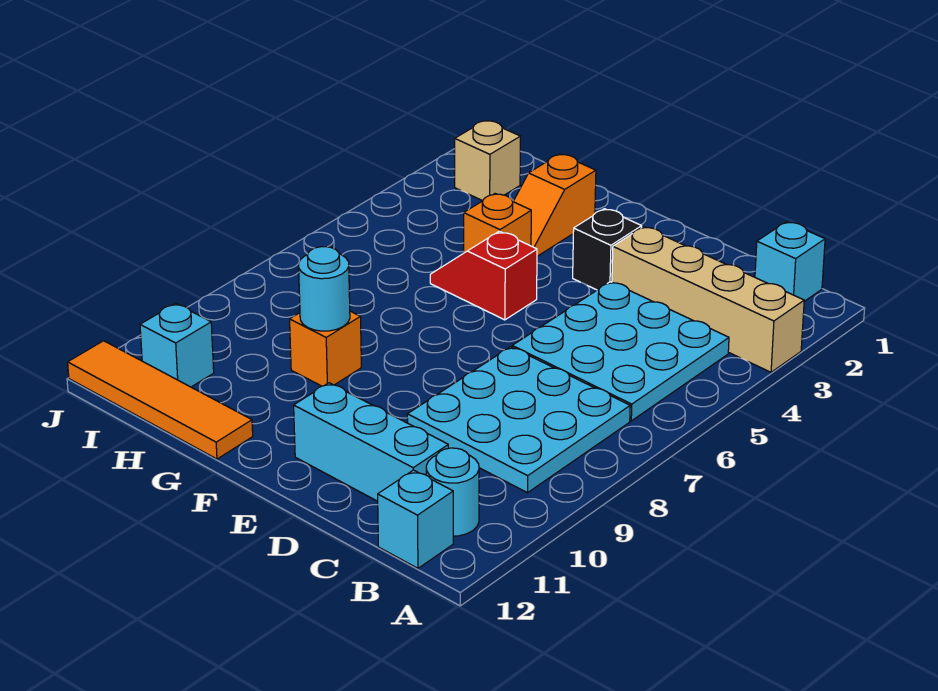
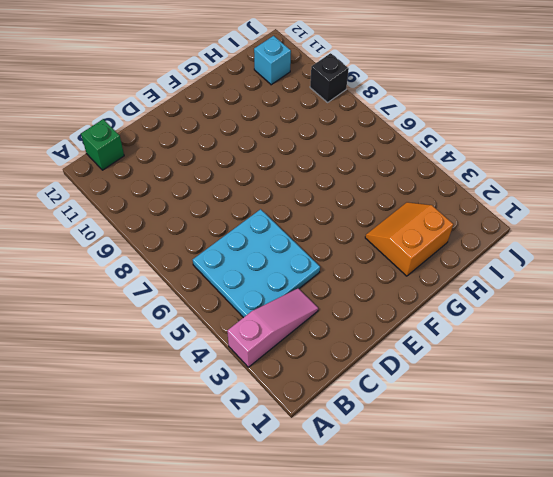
pink slope A3:C3 level 1 top A -> tan brick A3:D3 level 1
green brick B12 level 1 -> cyan brick B12 level 1
orange slope G2:H3 level 1 top 2 -> orange slope G2:G3 level 1 top 2
black brick J9 level 1 -> black brick E3 level 1
none -> cyan brick B1 level 1
none -> cyan plate B7:D9 level 1
none -> cyan round brick B11 level 1

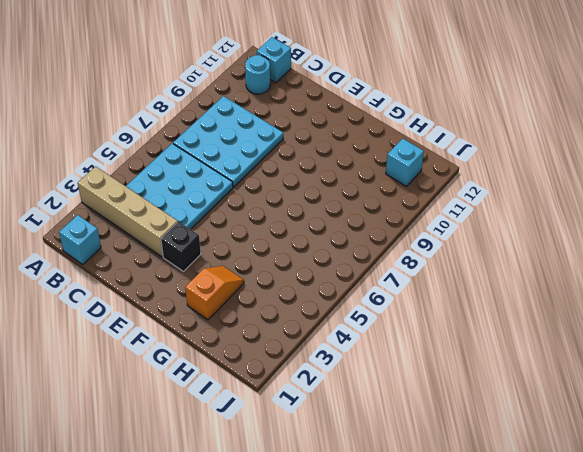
none -> cyan brick C11:E11 level 1
none -> red slope F5:G5 level 1 top F
none -> orange brick G4 level 1

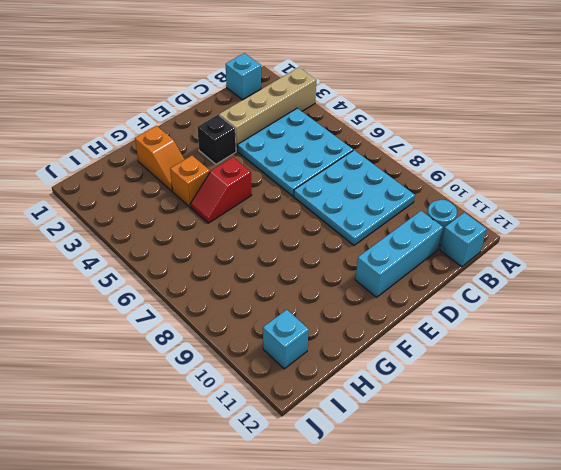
none -> orange brick G9 level 1
none -> orange tile G12:J12 level 1
none -> tan brick I2 level 1

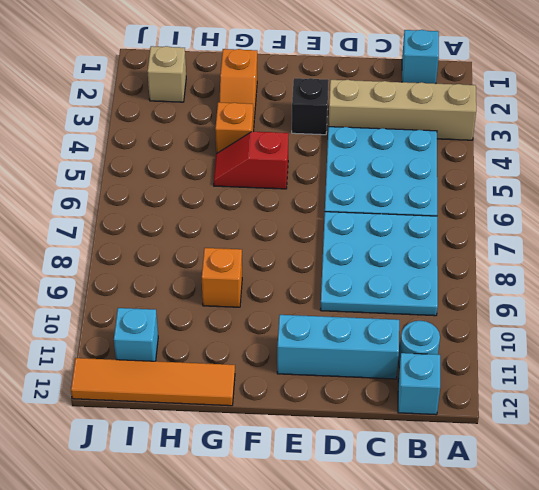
none -> cyan round brick G9 level 2

